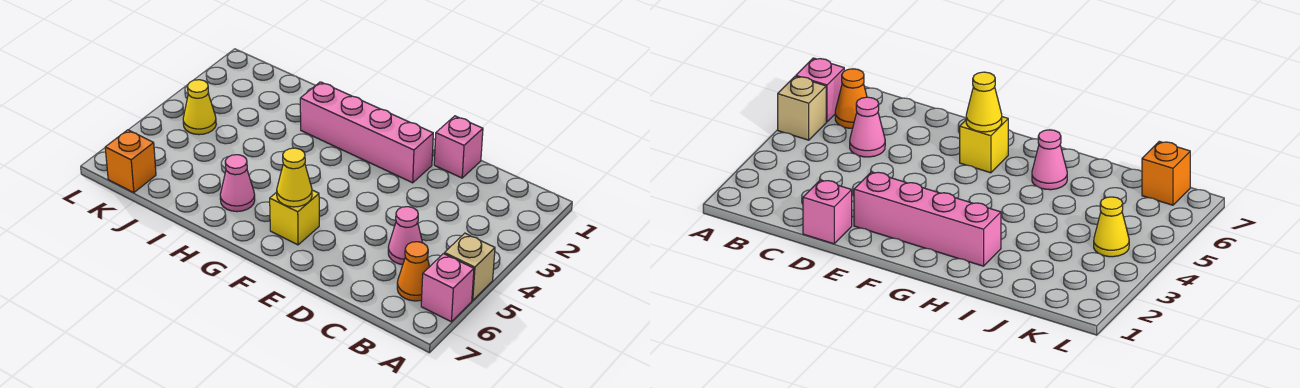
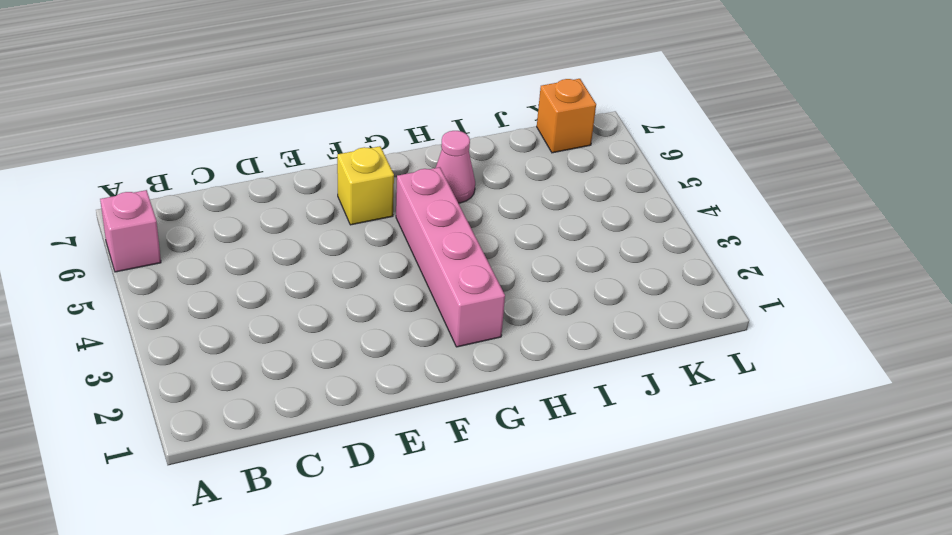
pink brick G2:G5 level 1 -> pink brick E2:H2 level 1
none -> tan brick A5 level 1
none -> orange cone B6 level 1

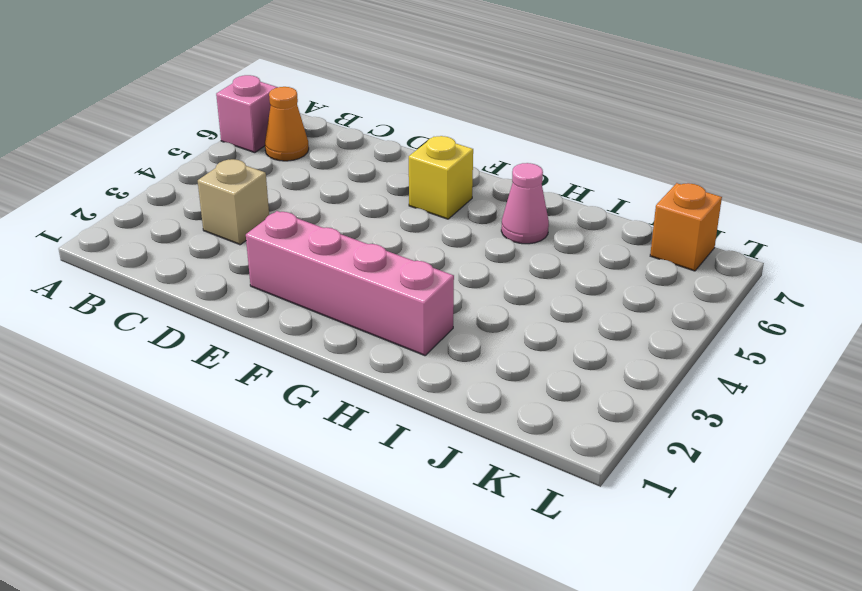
tan brick C3 level 1 -> tan brick A5 level 1
none -> pink cone C5 level 1
none -> pink brick D1 level 1

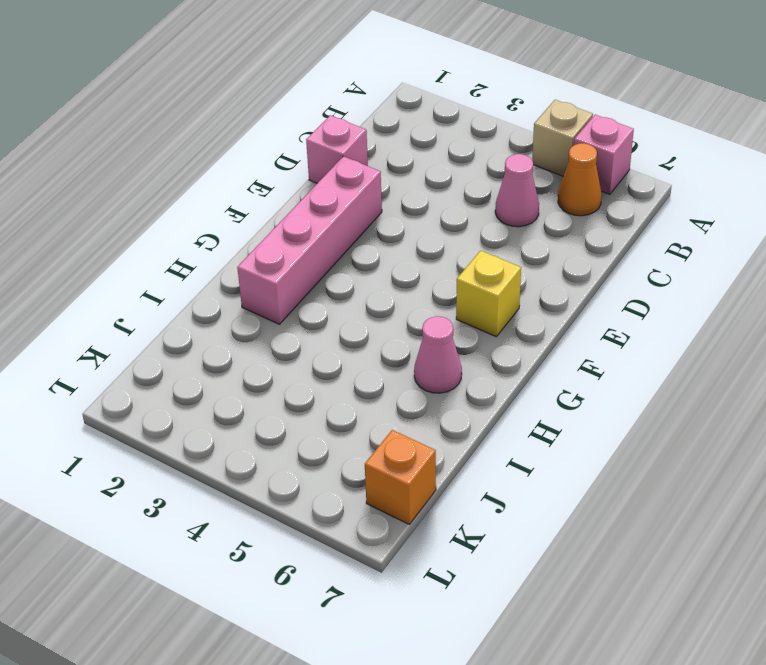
none -> yellow cone K4 level 1
none -> yellow cone F6 level 2

